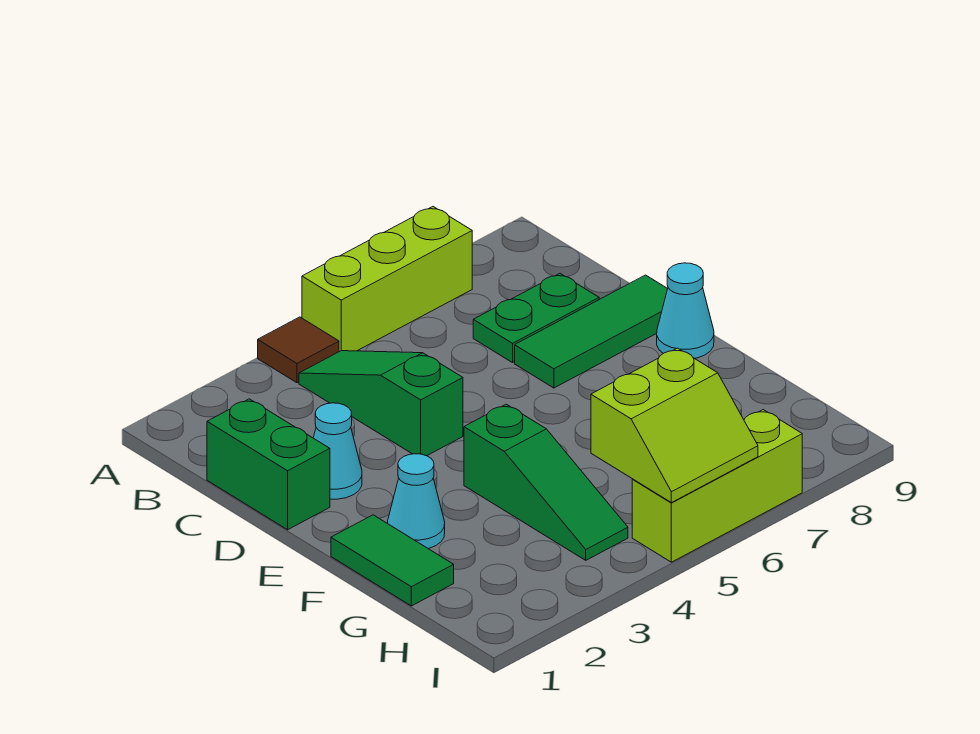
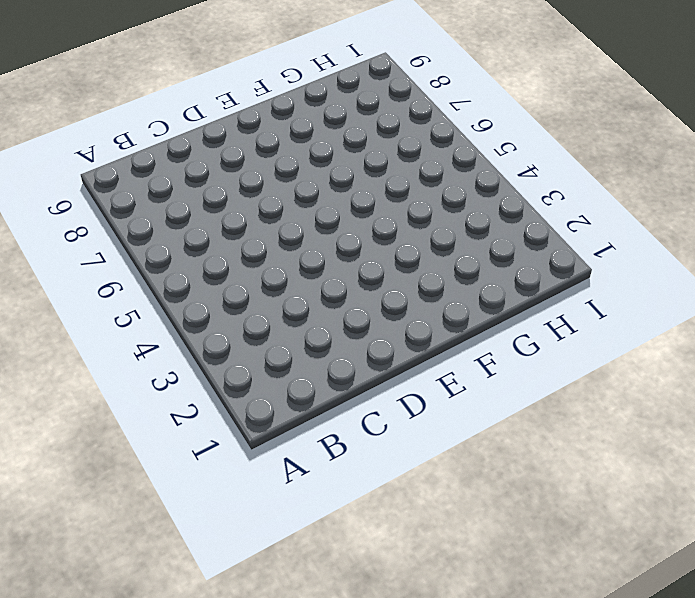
none -> brown tile A4 level 1
none -> lime brick A5:A7 level 1
none -> green slope B4:D4 level 1 top D

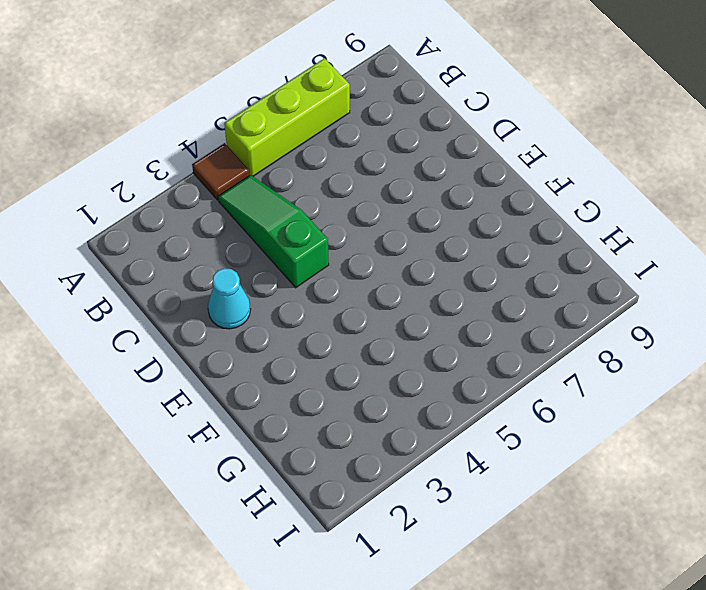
none -> green brick C1:D1 level 1
none -> green plate C7:C8 level 1
none -> green tile D7:D9 level 1

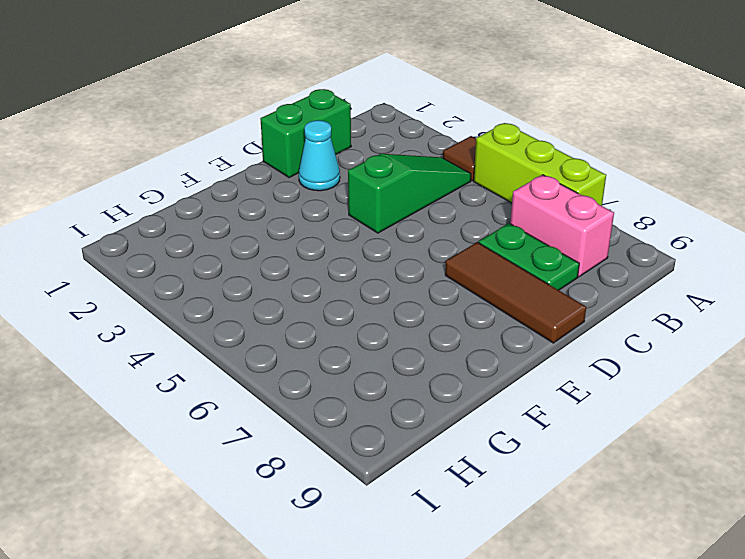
pink brick B7:B8 level 1 -> none
brown tile D7:D9 level 1 -> green tile D7:D9 level 1
none -> cyan cone E9 level 1
none -> green tile F1:G1 level 1
none -> cyan cone F2 level 1

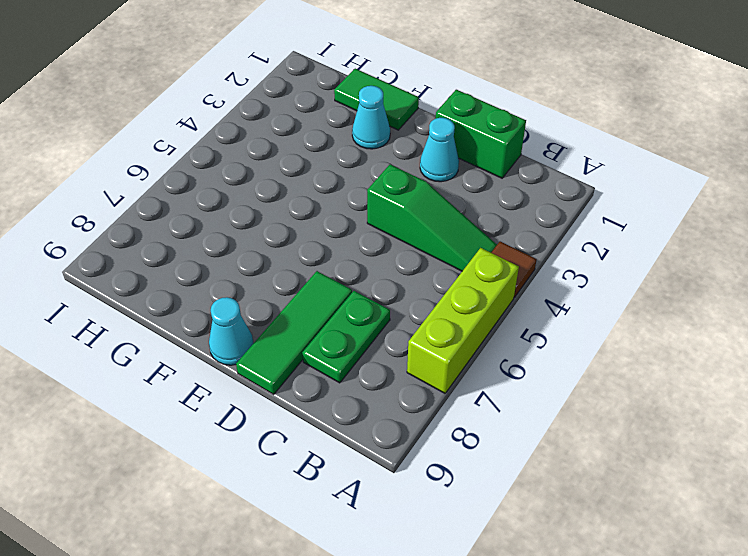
none -> green slope F4:H4 level 1 top F
none -> lime brick I5:I7 level 1
none -> lime slope H5:I6 level 2 top H

